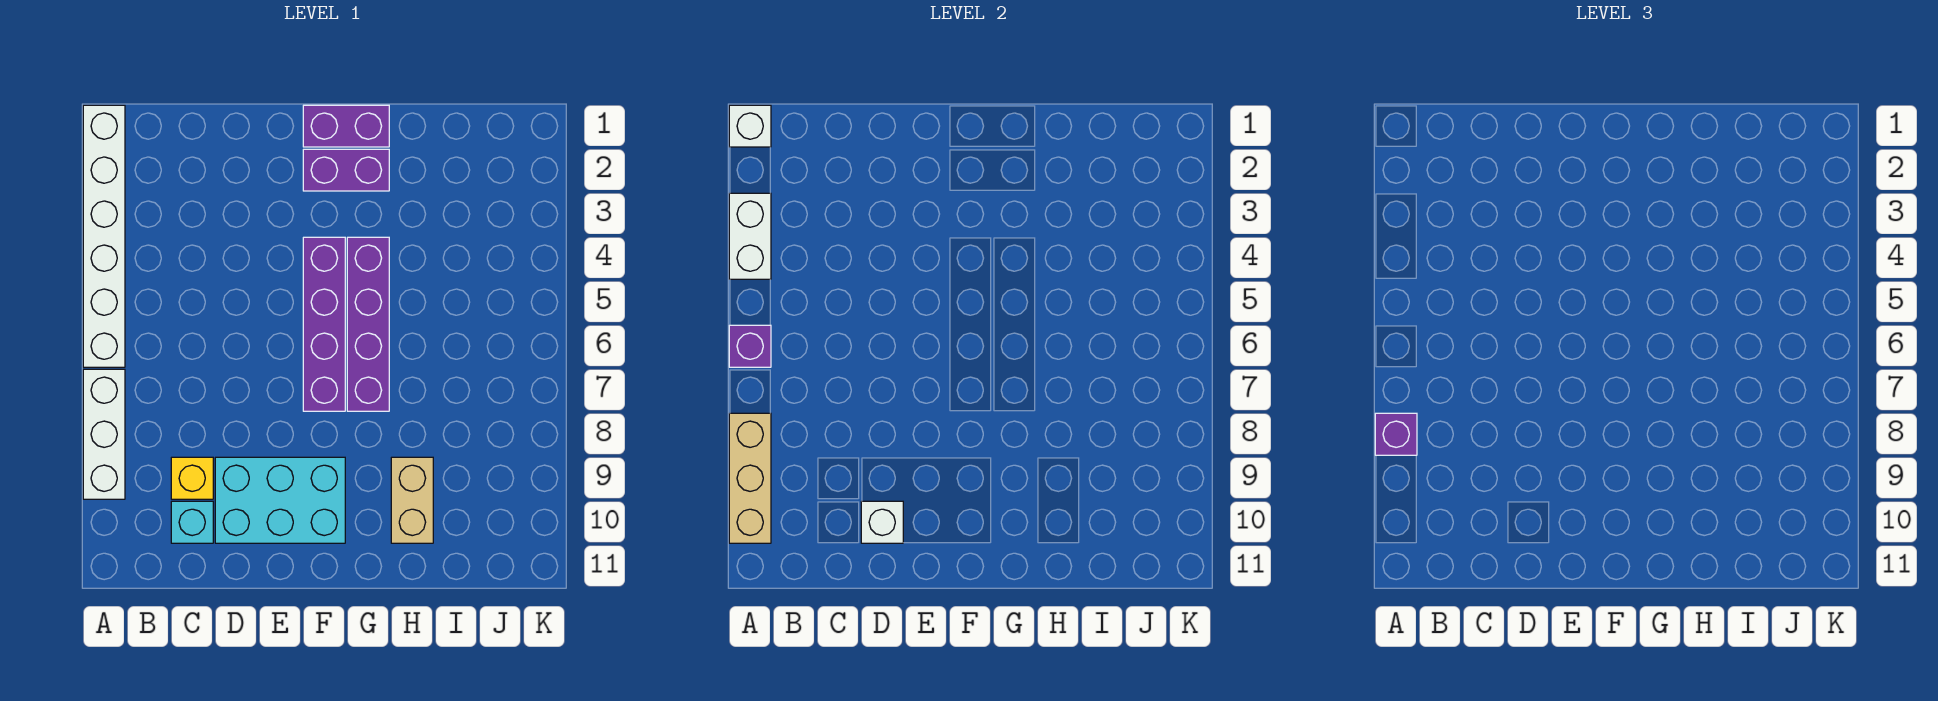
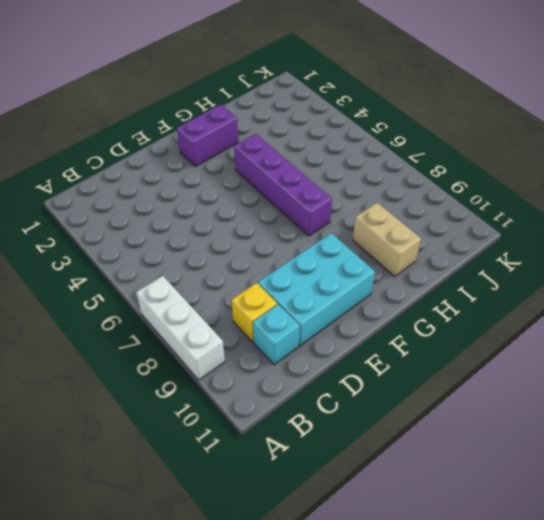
none -> white brick A1:A6 level 1
none -> purple brick F1:G1 level 1
none -> purple brick F4:F7 level 1

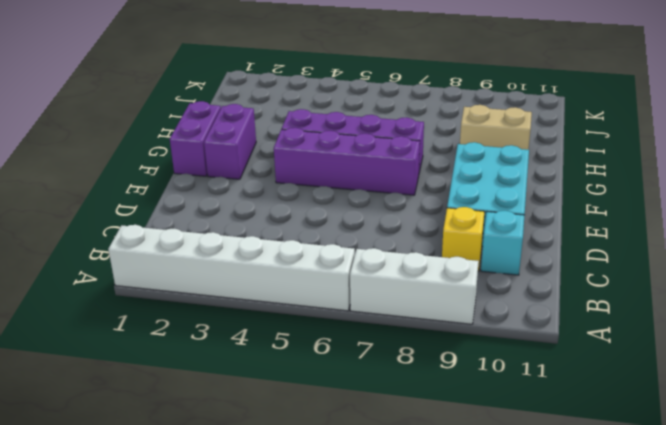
none -> white brick A1 level 2
none -> white brick A3:A4 level 2
none -> purple brick A6 level 2

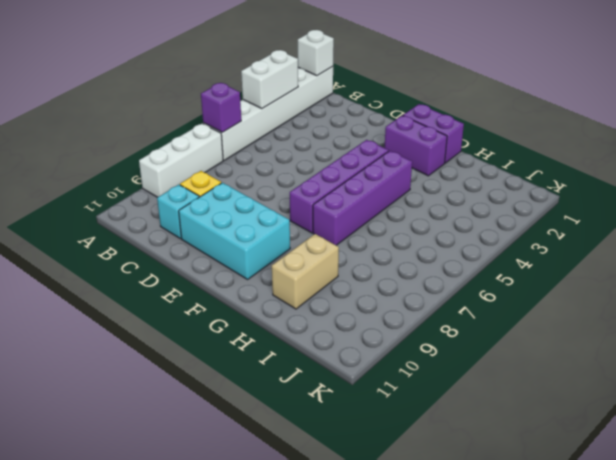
none -> tan brick A8:A10 level 2
none -> white brick D10 level 2
none -> purple brick A8 level 3

